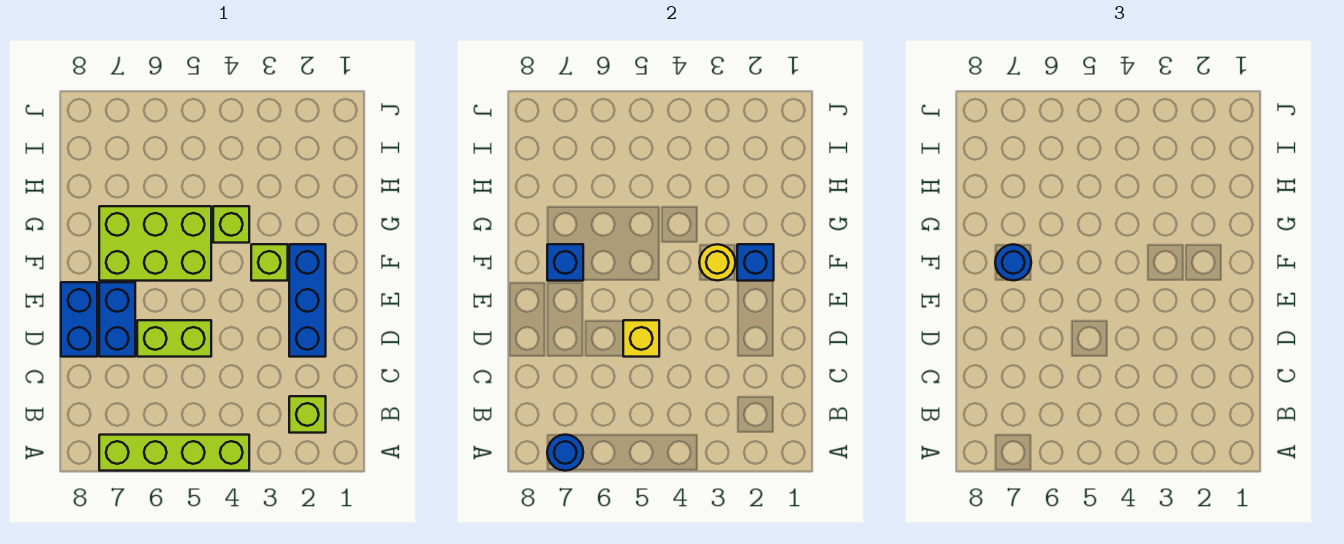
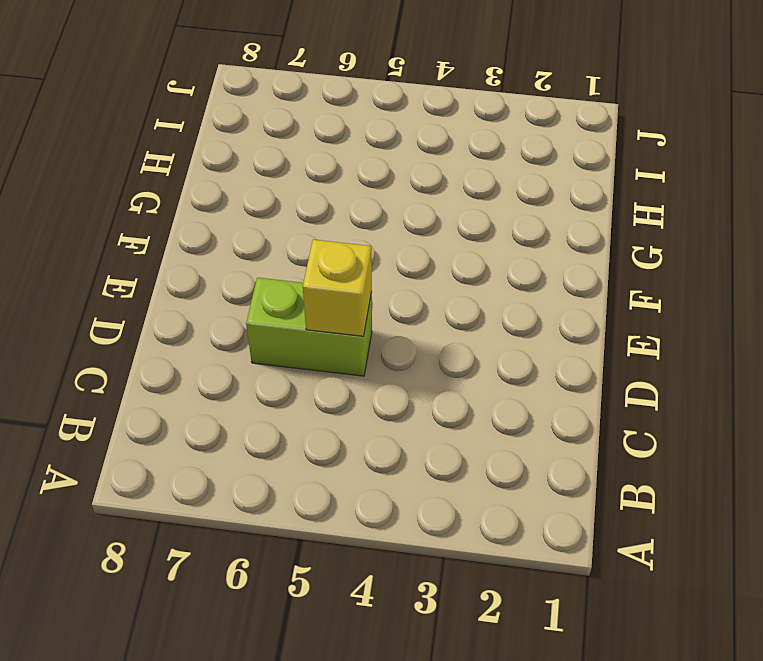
none -> lime brick A4:A7 level 1
none -> lime brick B2 level 1
none -> blue brick D2:F2 level 1

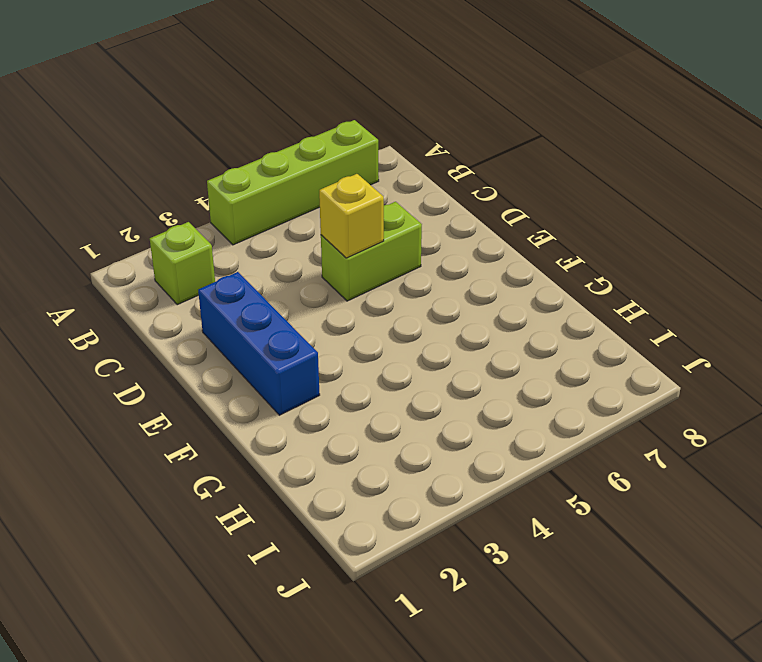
none -> blue brick D7:E7 level 1
none -> blue brick D8:E8 level 1
none -> lime brick F3 level 1

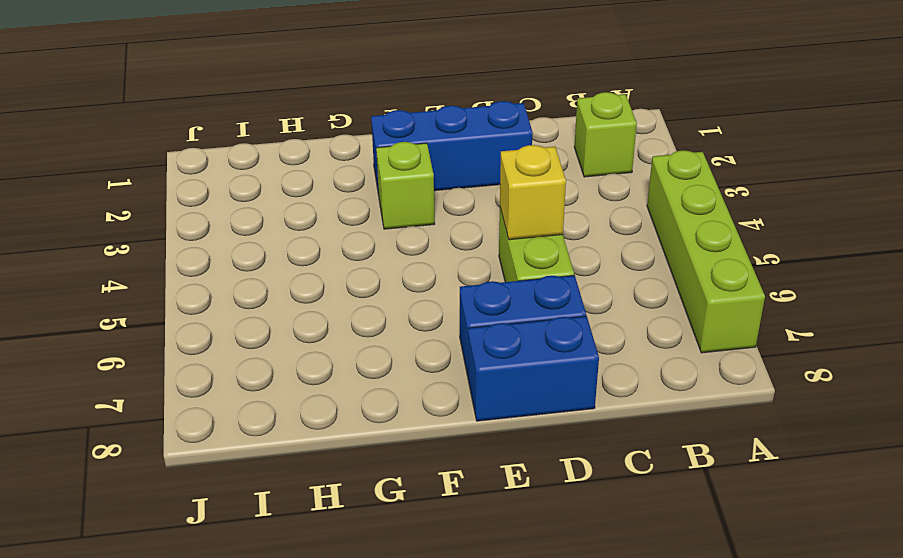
none -> lime brick F5:G7 level 1
none -> lime brick G4 level 1
none -> blue round brick A7 level 2

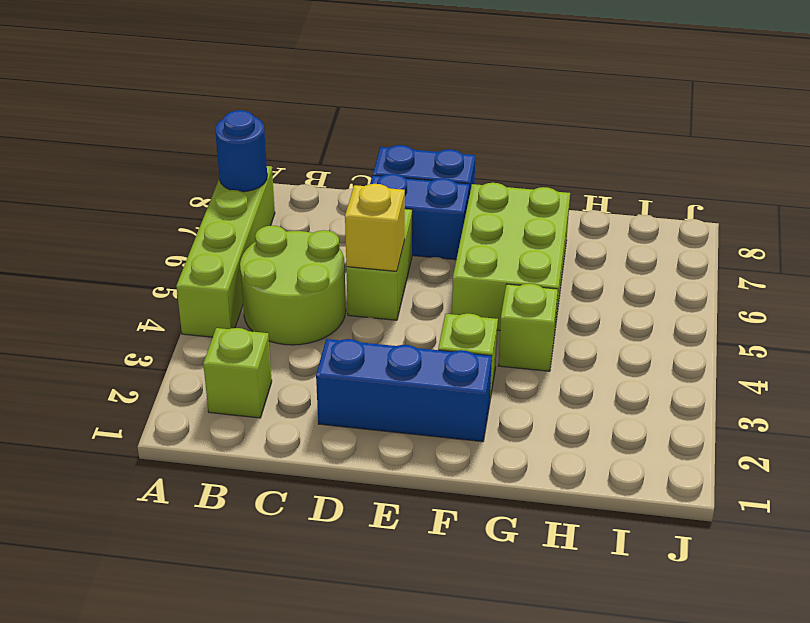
lime round brick B4:C5 level 1 -> none
none -> blue brick F2 level 2
none -> yellow round brick F3 level 2
none -> blue brick F7 level 2

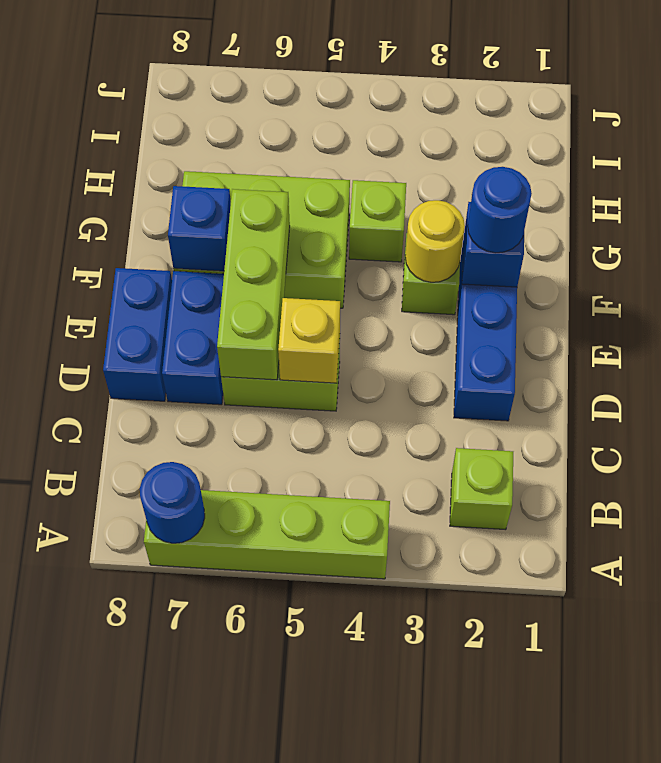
lime brick D6:F6 level 2 -> none
blue round brick F2 level 3 -> blue round brick F7 level 3

